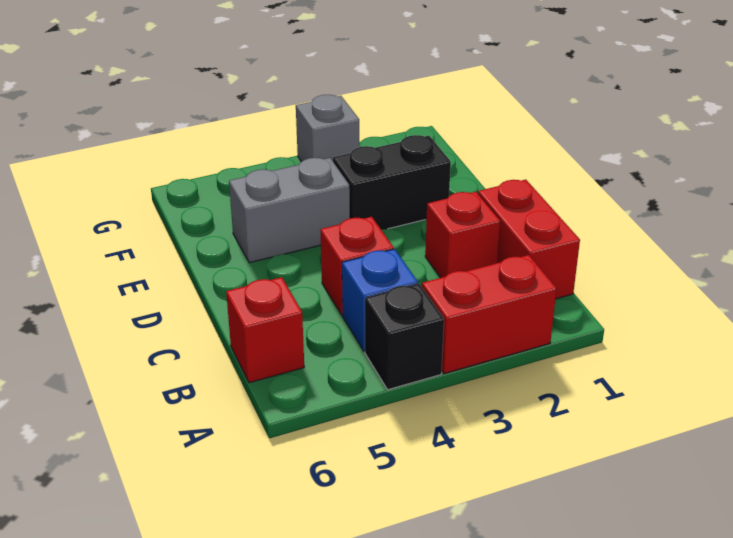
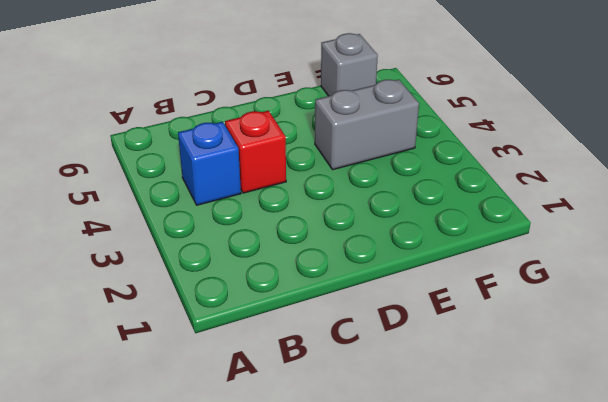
grey brick E4:F4 level 1 -> grey brick E4:E5 level 1
grey brick F6 level 1 -> grey brick G3 level 1
none -> red brick A2:A3 level 1
none -> black brick A4 level 1

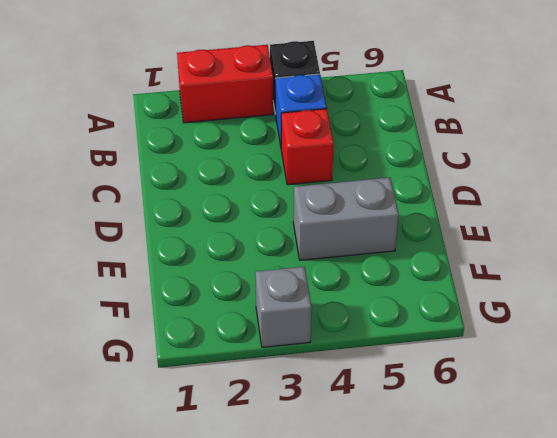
none -> red brick B1:C1 level 1
none -> red brick B6 level 1

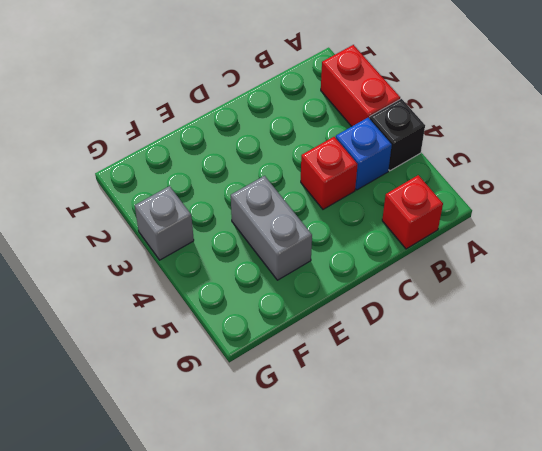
none -> red brick B1:C1 level 1
none -> red brick C2 level 1

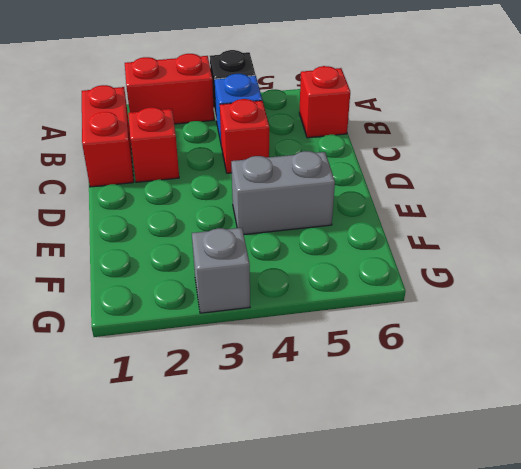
none -> black brick E2:E3 level 1

